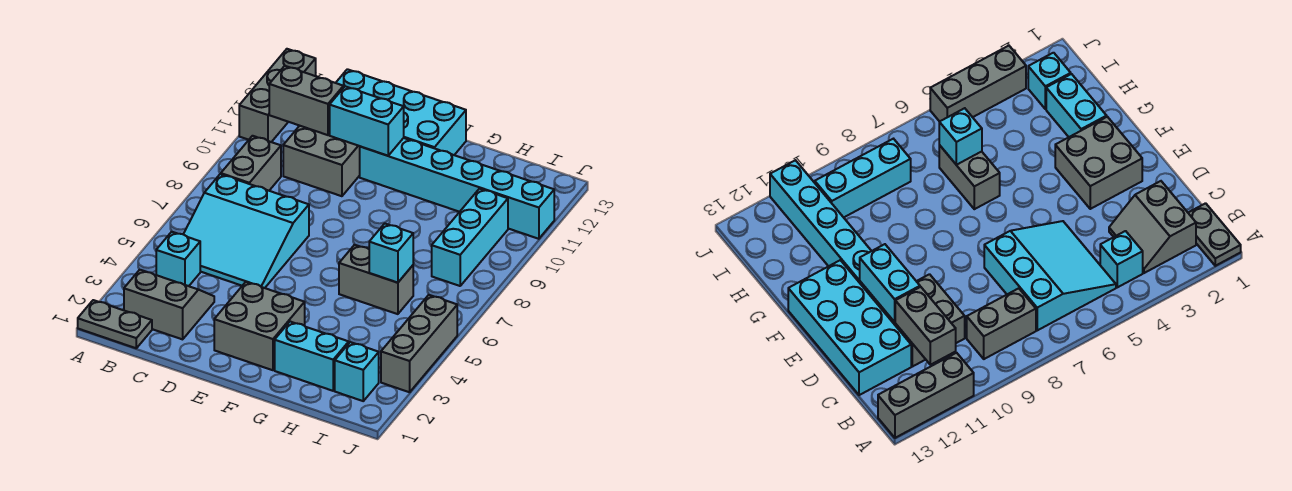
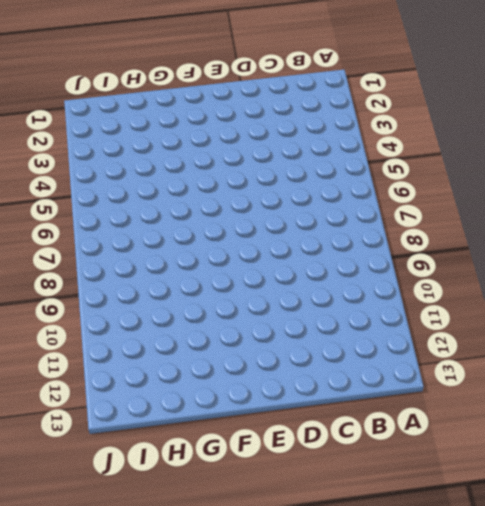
none -> grey plate A1:B1 level 1
none -> grey brick A11:A13 level 1
none -> grey slope B2:C3 level 1 top 2

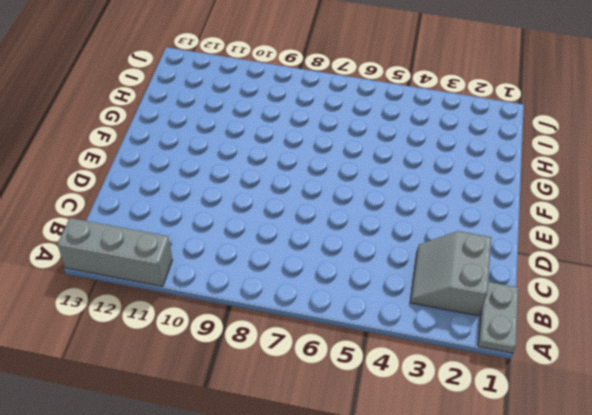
none -> cyan brick B4 level 1
none -> cyan slope B5:D7 level 1 top 7
none -> grey brick B8:B9 level 1

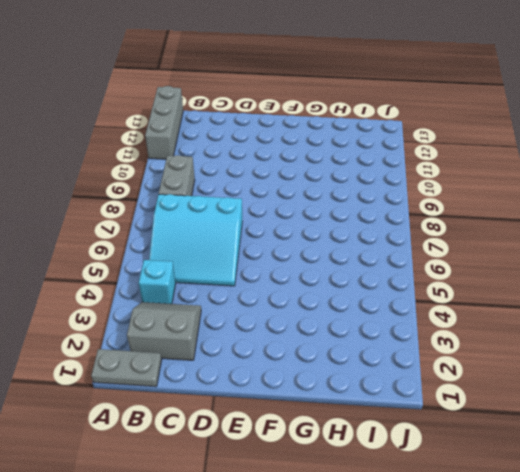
none -> grey brick C10:D11 level 1
none -> cyan brick C12:F13 level 1
none -> grey brick E2:F3 level 1

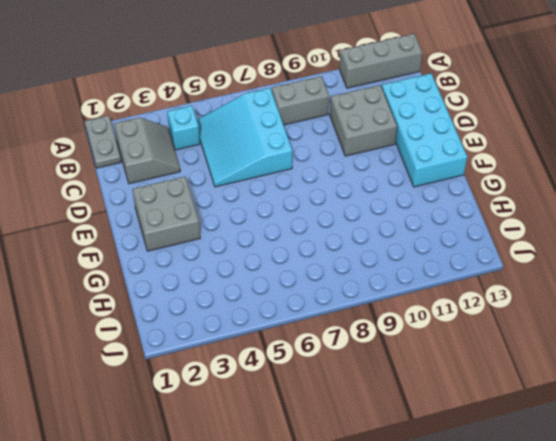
none -> cyan brick E11:J11 level 1
none -> cyan brick G2:H2 level 1
none -> grey brick G6:H6 level 1

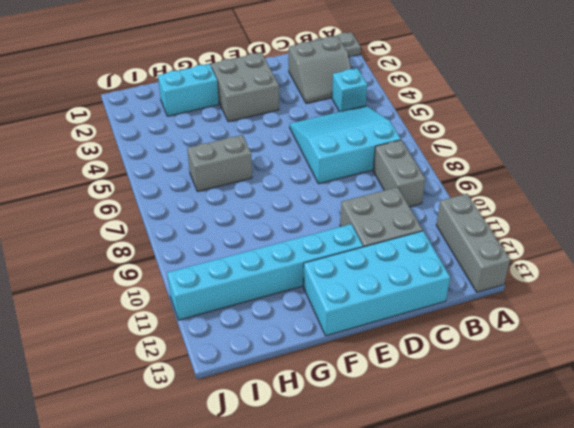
none -> cyan brick I2 level 1
none -> cyan brick I8:I10 level 1
none -> grey brick J3:J5 level 1

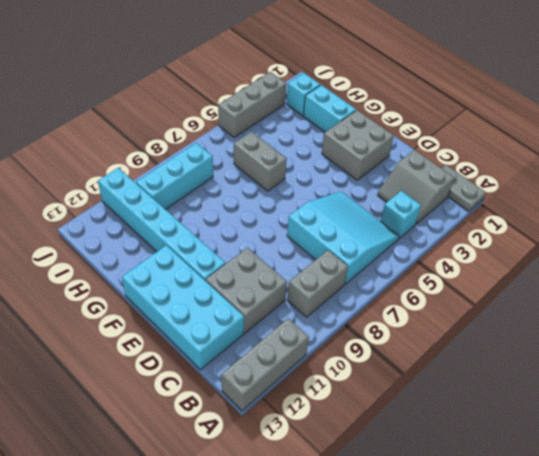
none -> grey brick B11:C11 level 2
none -> cyan brick D11:E11 level 2
none -> cyan brick H6 level 2

